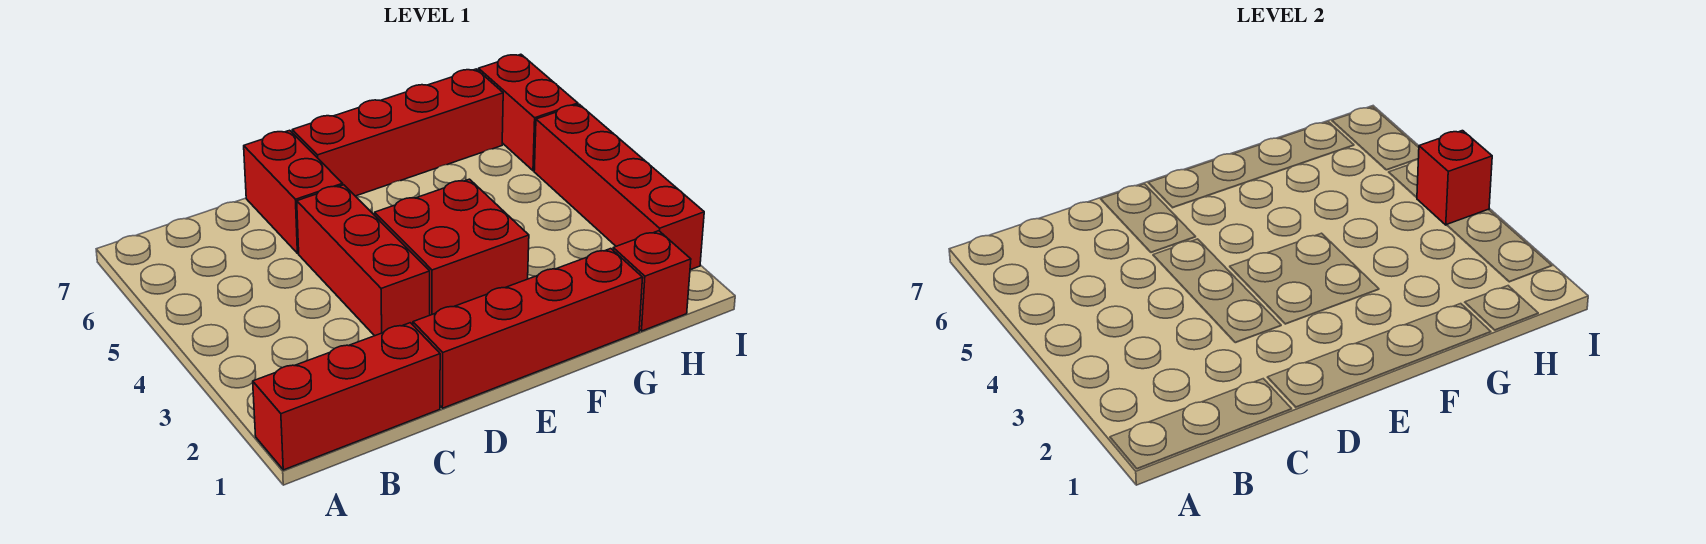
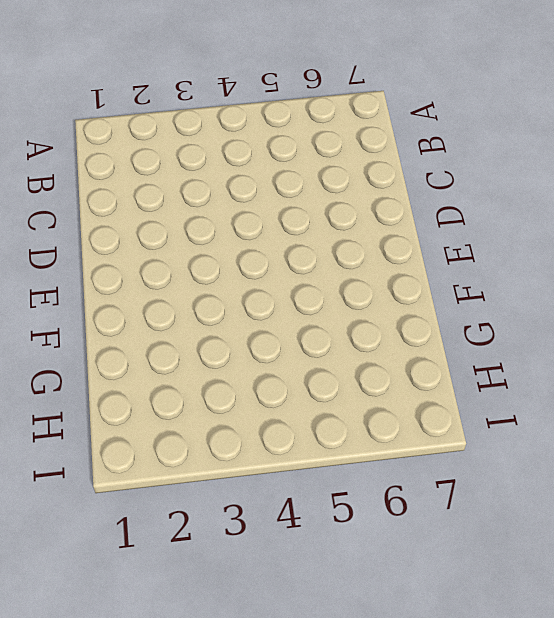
none -> red brick A1:C1 level 1
none -> red brick D1:G1 level 1

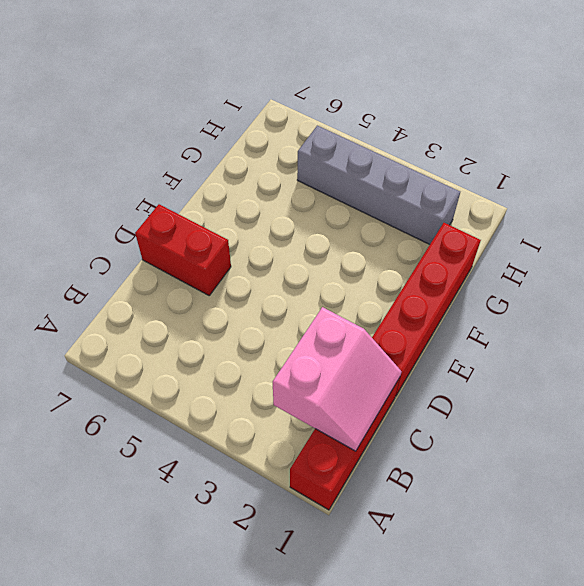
pink slope B1:C2 level 2 top 2 -> none
grey brick H2:H5 level 1 -> none
none -> red brick D3:D5 level 1
none -> red brick E3:F4 level 1

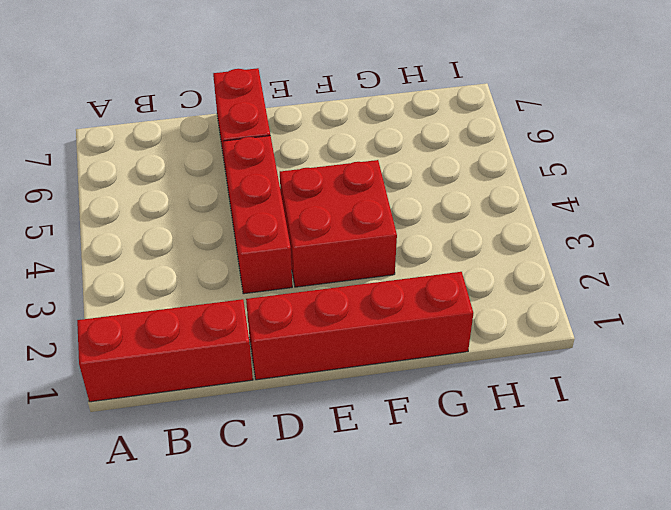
none -> red brick E7:H7 level 1
none -> red brick H1 level 1

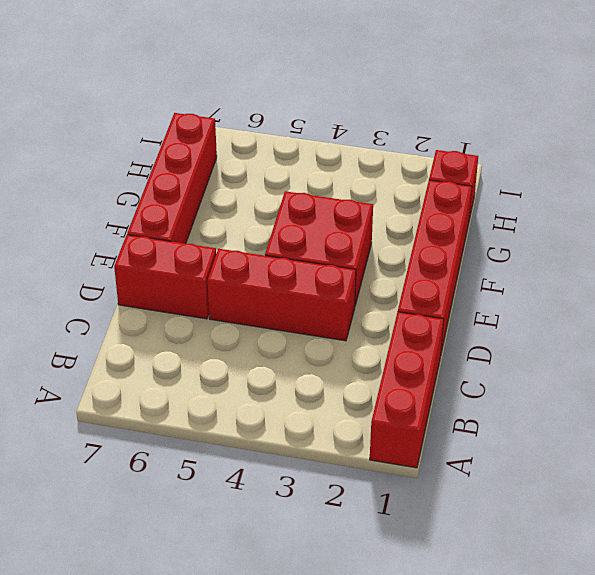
none -> red brick I2:I5 level 1
none -> red brick I6:I7 level 1

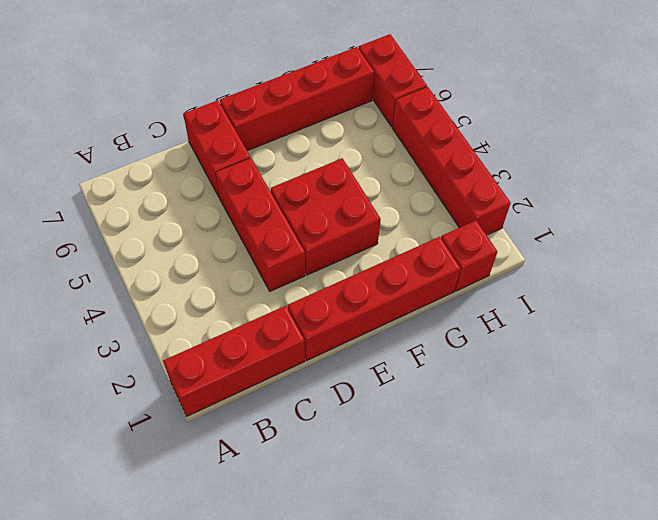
none -> red brick I4 level 2

